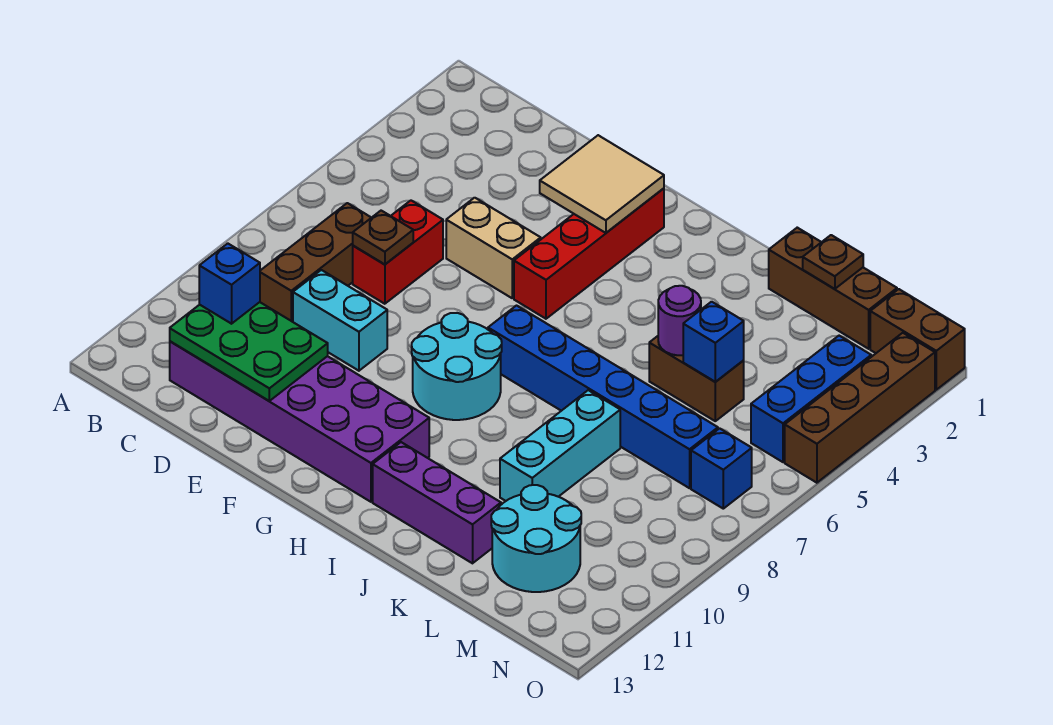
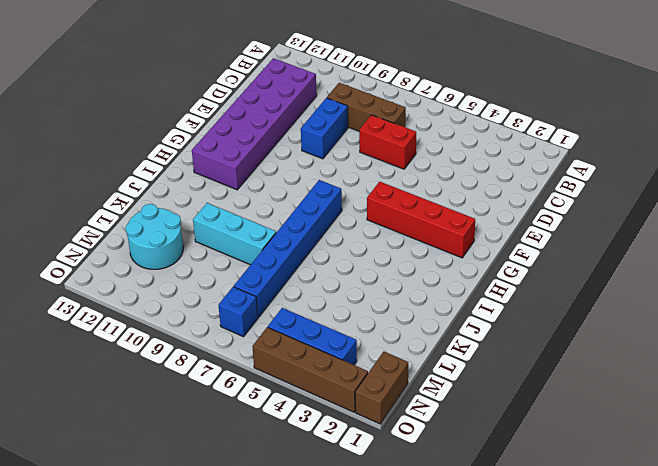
blue brick D9:E9 level 1 -> cyan brick D9:E9 level 1
none -> tan brick E5:F5 level 1
none -> cyan round brick G8:H9 level 1
none -> purple brick I12:K12 level 1

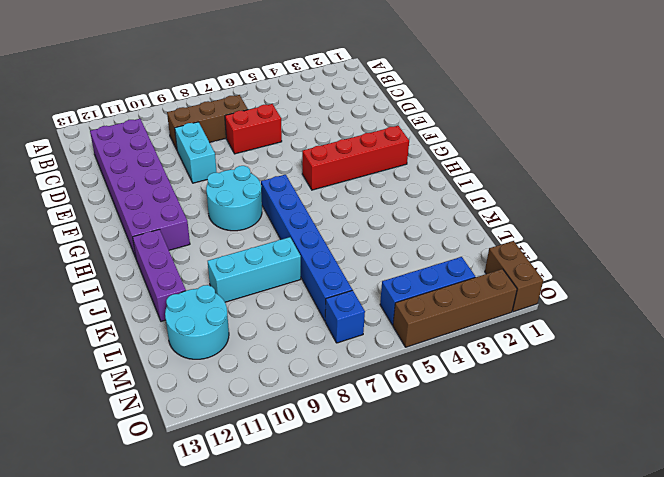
none -> tan brick E5:F5 level 1
none -> brown brick K1:M1 level 1
none -> brown brick K5:L5 level 1

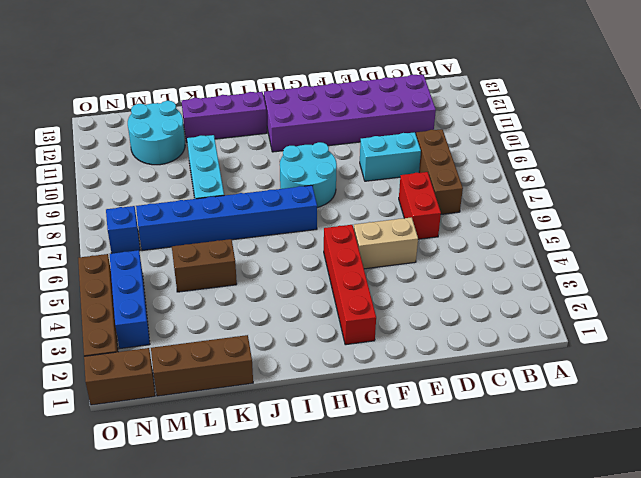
none -> green plate C11:E12 level 2
none -> brown plate D7 level 2
none -> tan tile F2:G3 level 2

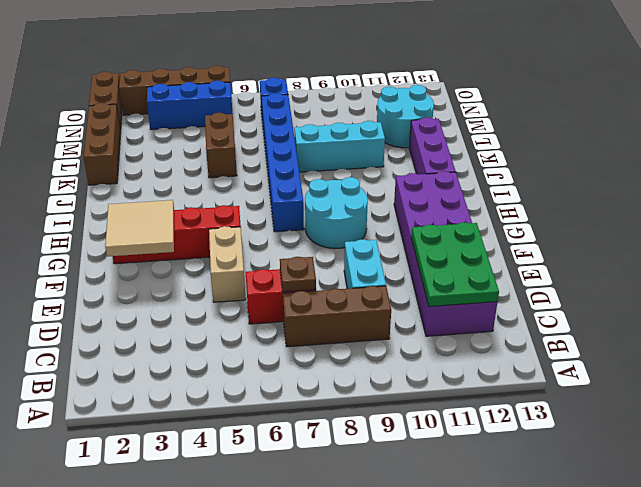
none -> purple round brick K5 level 2
none -> brown plate L1 level 2
none -> blue brick L5 level 2

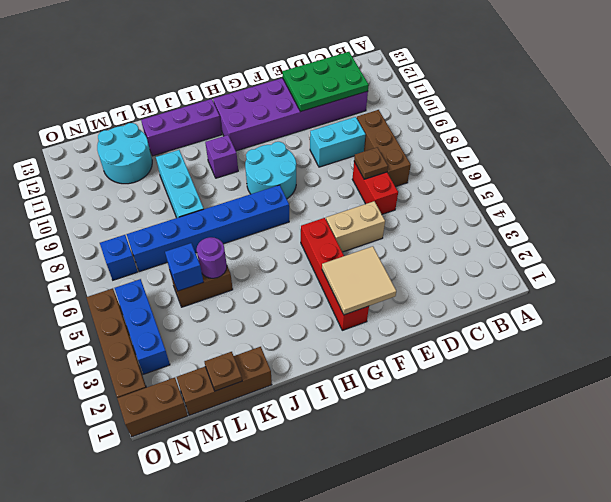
purple brick I10 level 1 -> none
none -> blue brick C11 level 3

